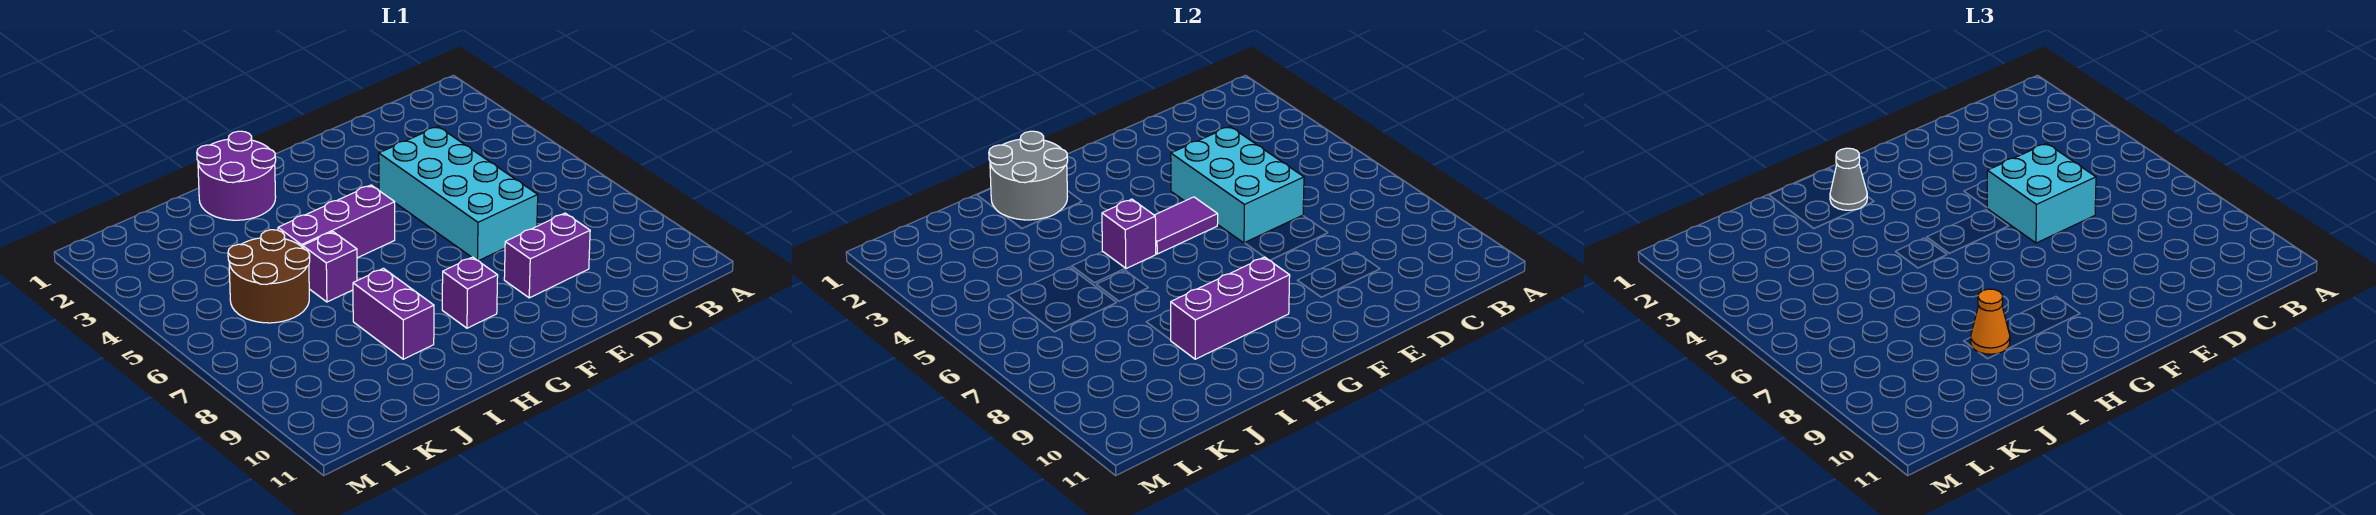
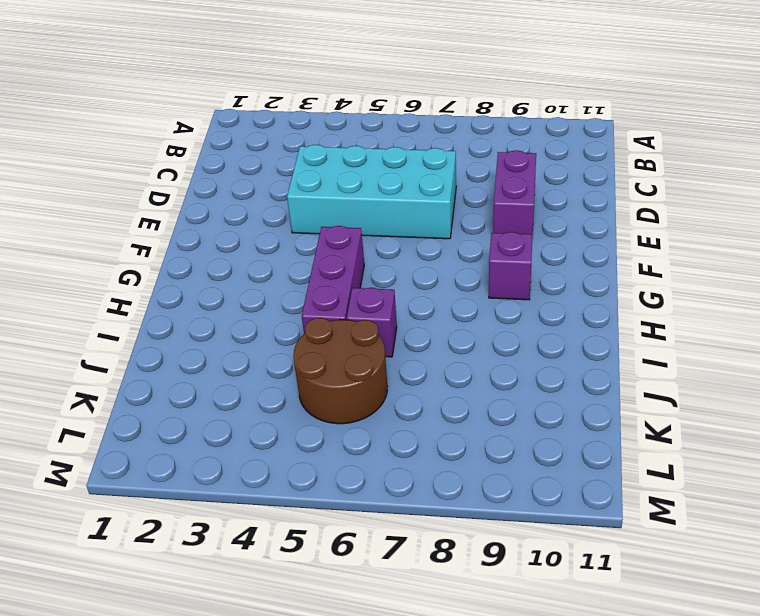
none -> purple round brick H1:I2 level 1
none -> purple brick I8:I9 level 1
none -> cyan brick D4:E6 level 2

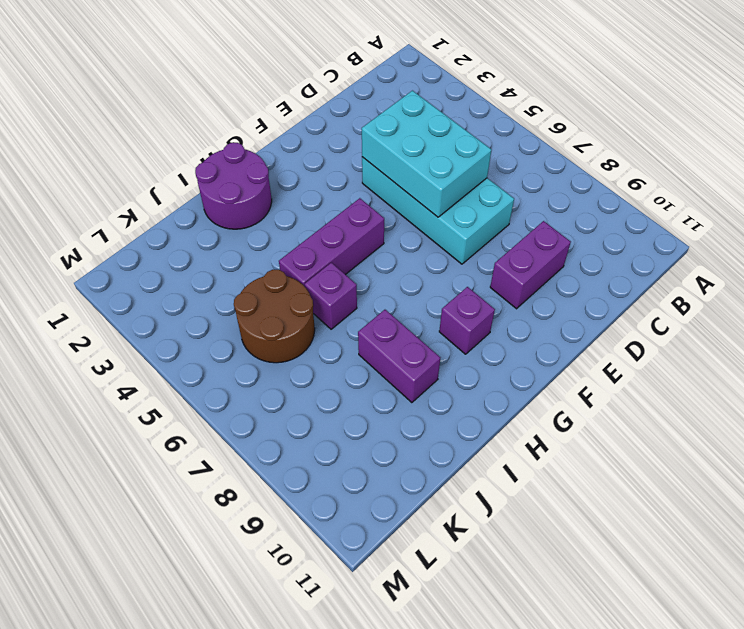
none -> purple tile F5:G5 level 2
none -> purple brick G9:I9 level 2
none -> grey round brick H1:I2 level 2

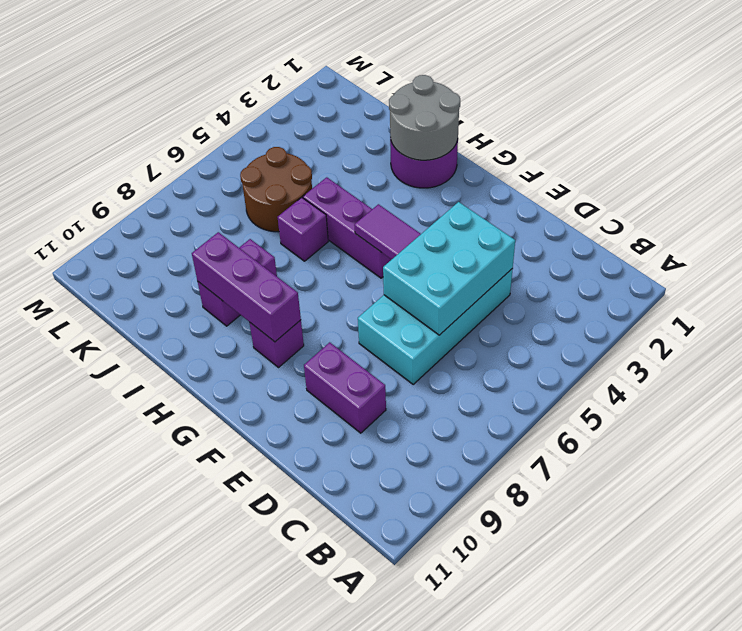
none -> purple brick H5 level 2
none -> cyan brick D5:E6 level 3
none -> grey cone H2 level 3

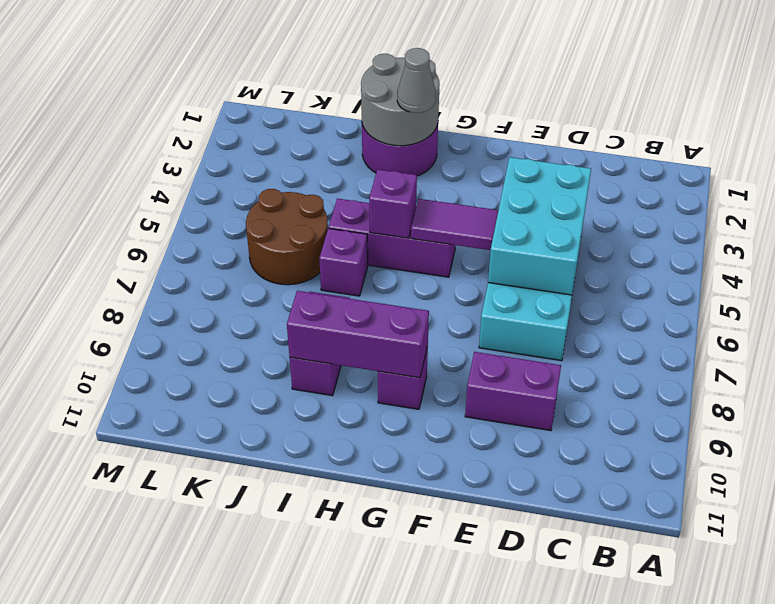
none -> cyan brick D5:E6 level 3
none -> orange cone I9 level 3

